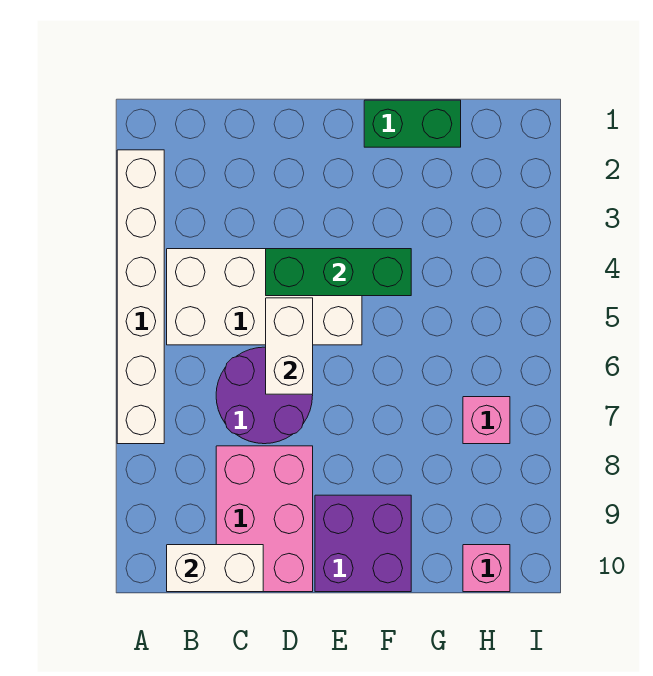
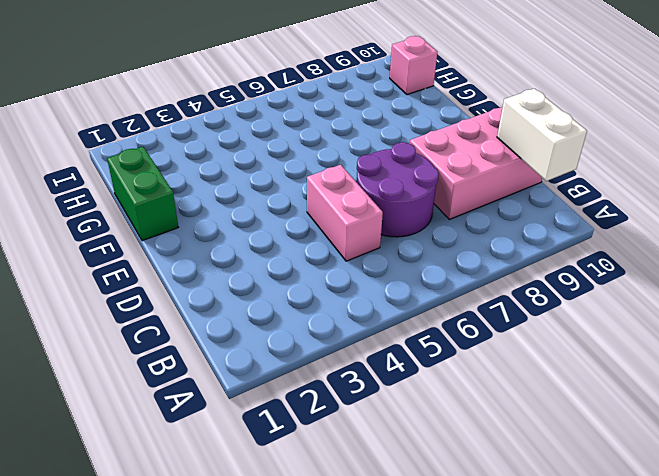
pink brick C5:D5 level 1 -> white brick B4:E5 level 1
none -> white brick A2:A7 level 1
none -> purple brick E9:F10 level 1

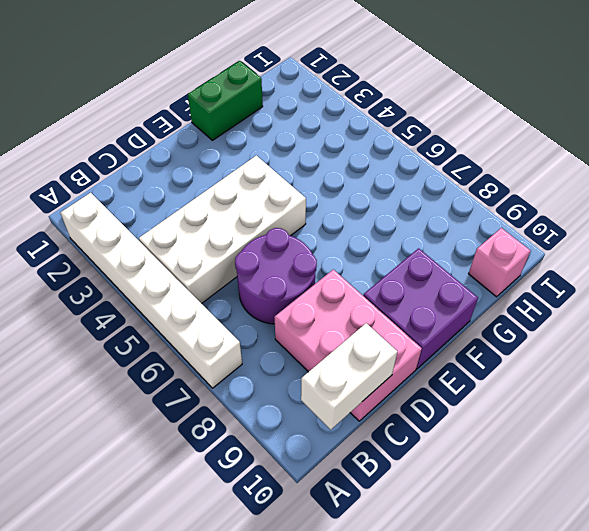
none -> pink brick H7 level 1
none -> green brick D4:F4 level 2

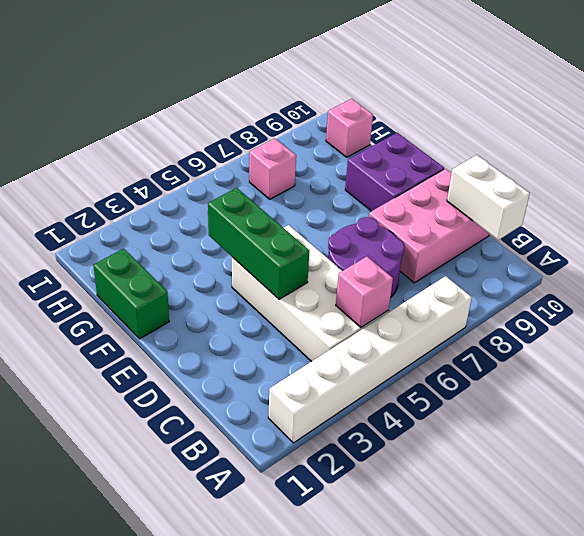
pink brick B5 level 2 -> none
none -> white brick D5:D6 level 2

